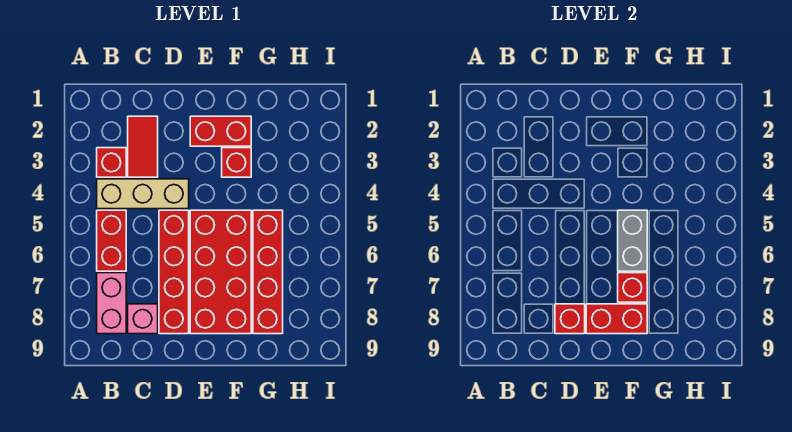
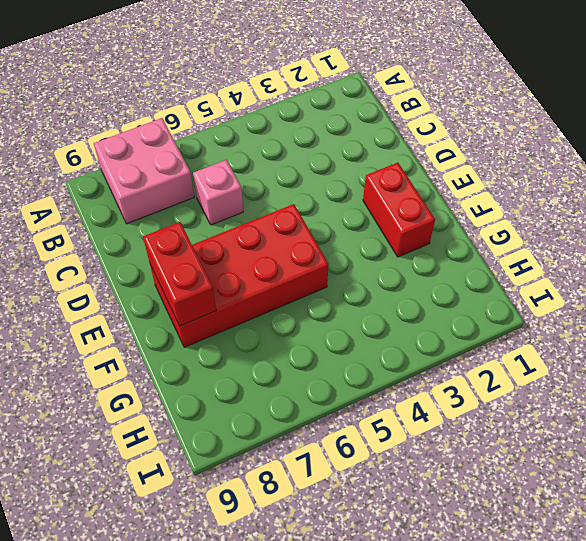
pink brick A7:B8 level 1 -> pink brick B7:B8 level 1
pink brick C6 level 1 -> pink brick C8 level 1
none -> red brick B3 level 1
none -> tan brick B4:D4 level 1
none -> red brick B5:B6 level 1

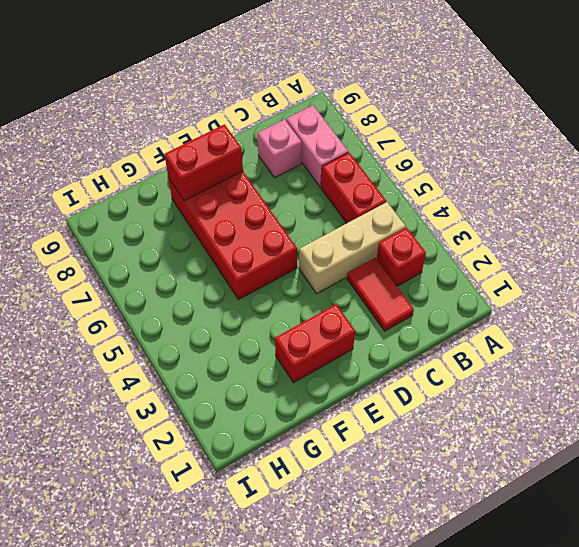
none -> red brick D5:D8 level 1
none -> red brick F3 level 1
none -> red brick G5:G8 level 1

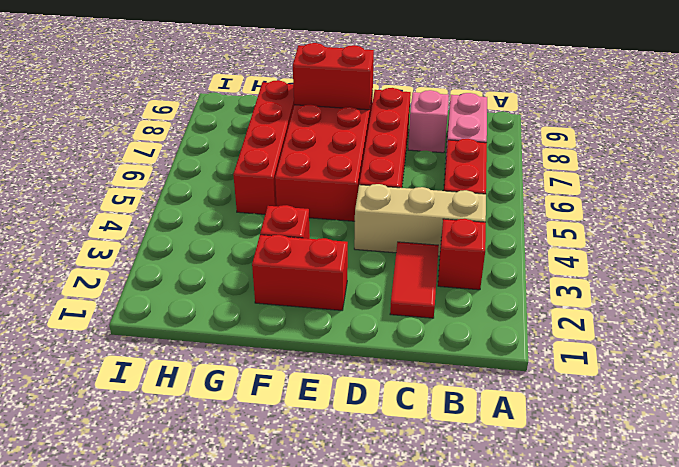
none -> red brick D8 level 2
none -> grey brick F5:F6 level 2
none -> red brick F7 level 2

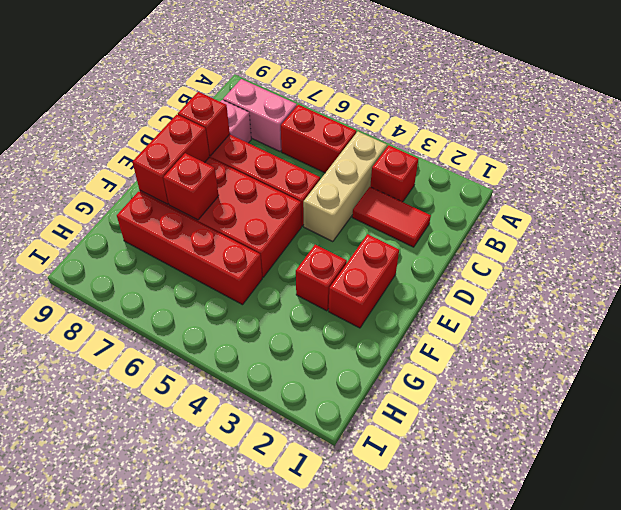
none -> grey brick F5:F6 level 2

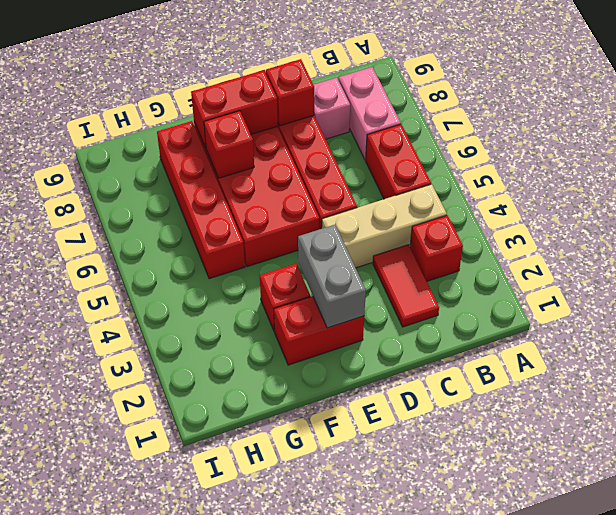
grey brick E2:E3 level 2 -> grey brick F5:F6 level 2

